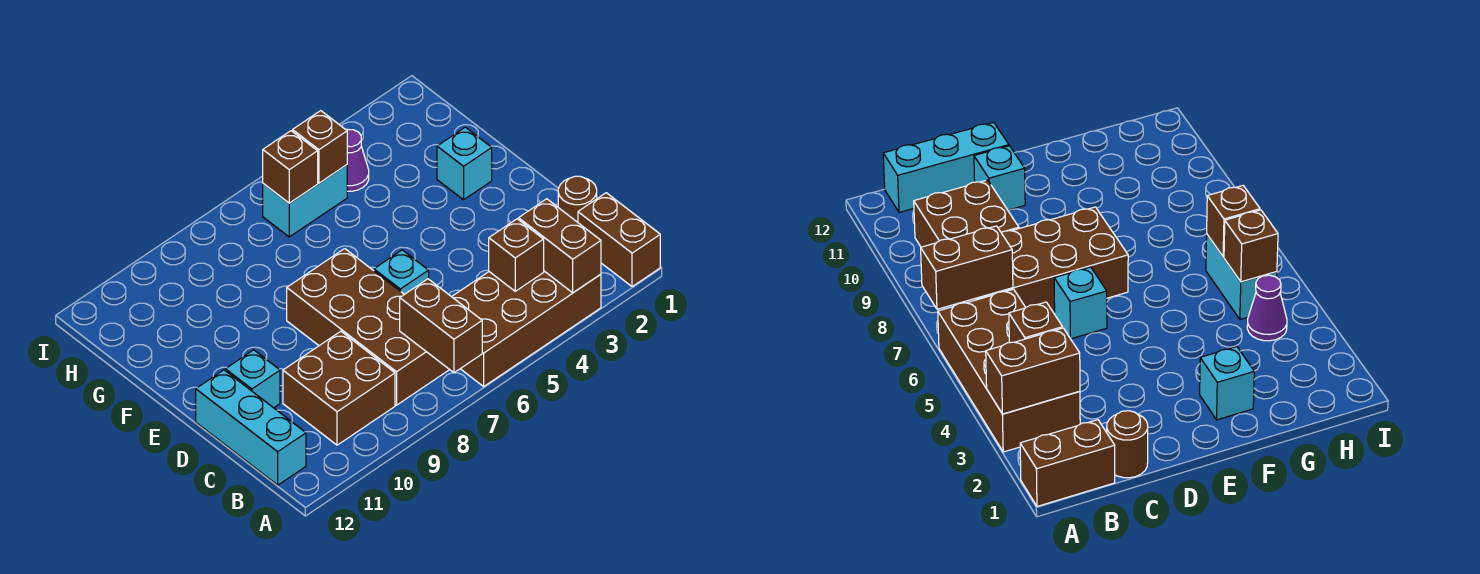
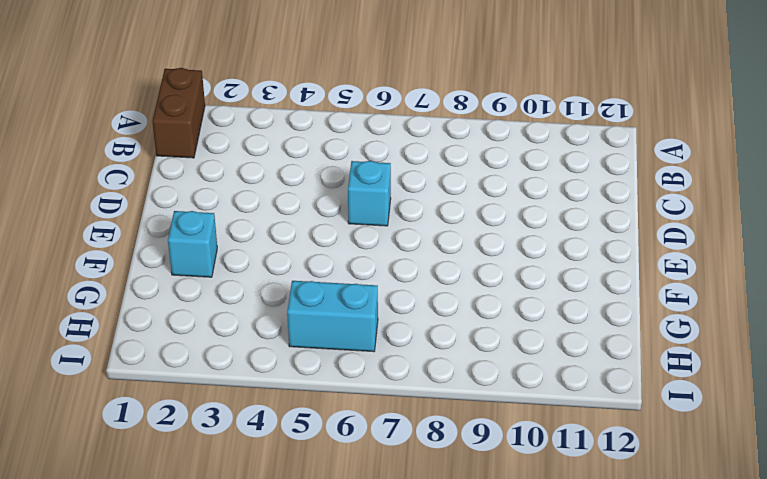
none -> brown brick A3:B6 level 1
none -> brown brick B7:E8 level 1
none -> brown brick B9:C10 level 1

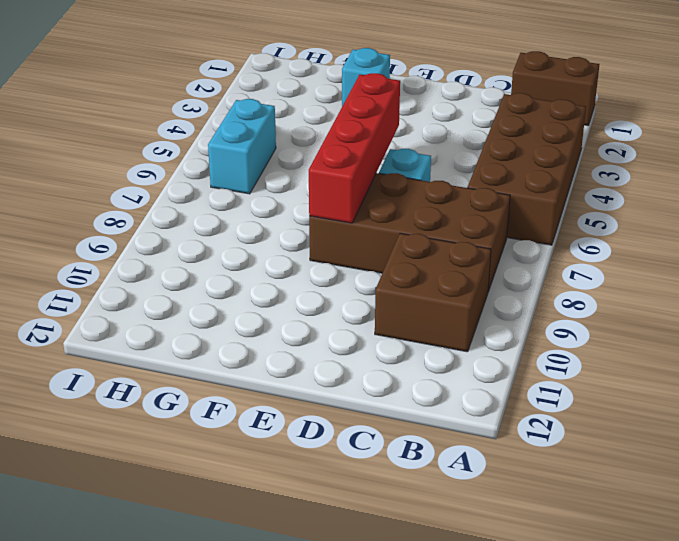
red brick E5:E8 level 2 -> none
none -> cyan brick B12:D12 level 1
none -> brown round brick C1 level 1
none -> cyan brick D11 level 1

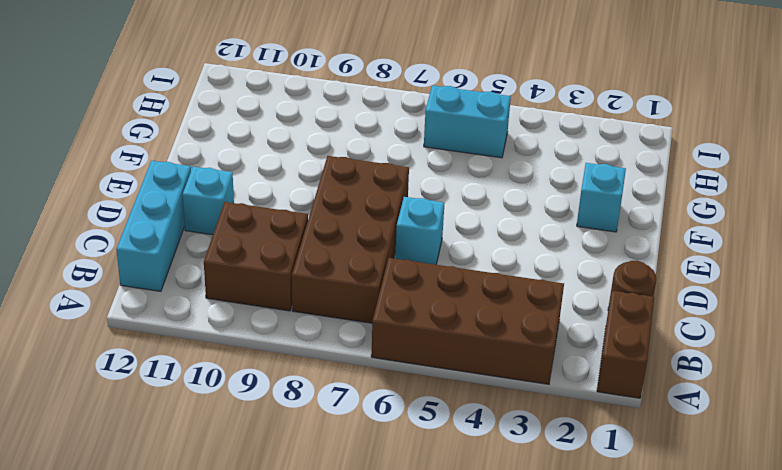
none -> purple cone H4 level 1
none -> brown brick A3:B3 level 2
none -> brown brick A7:B7 level 2

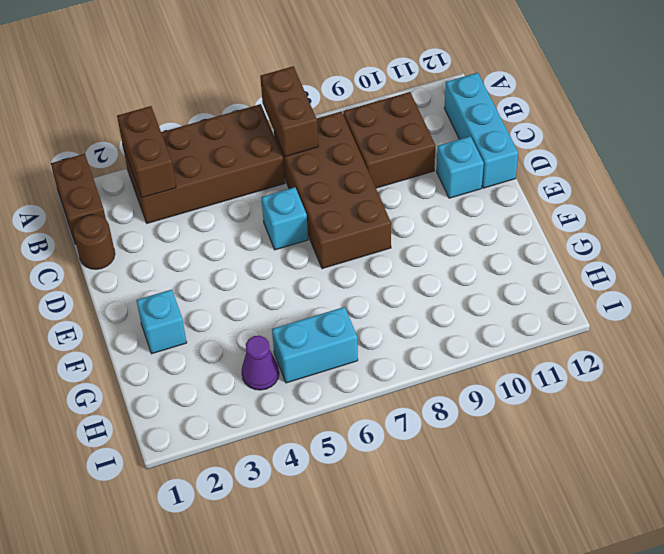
none -> brown brick B4 level 2
none -> brown brick H5 level 2
none -> brown brick H6 level 2

